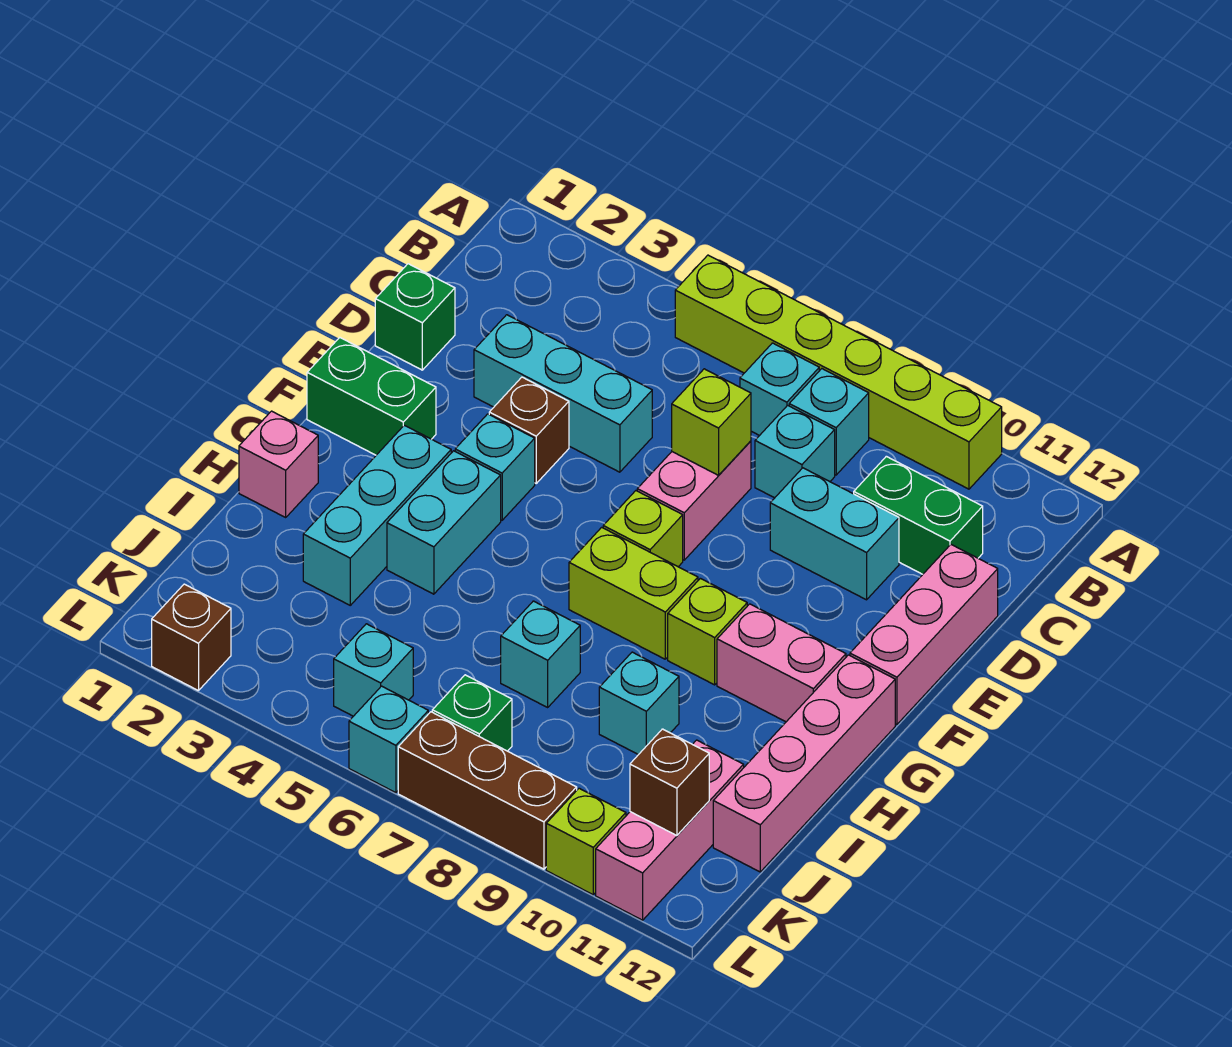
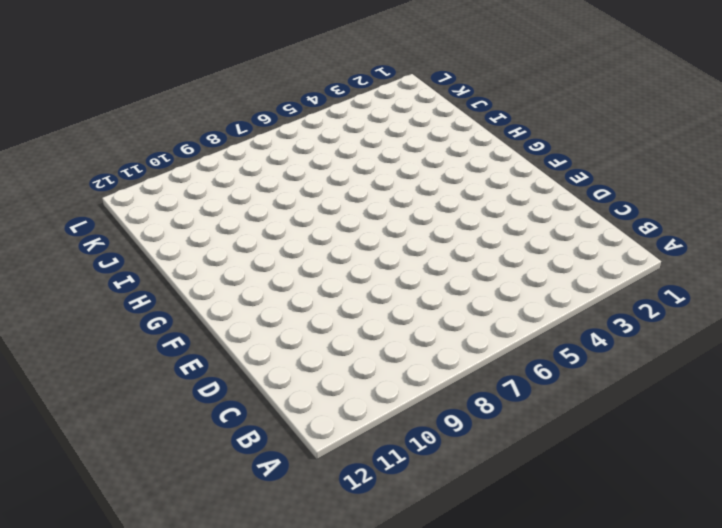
none -> lime brick A5:A10 level 1
none -> cyan brick B7 level 1
none -> cyan brick B8 level 1
none -> cyan brick C8 level 1

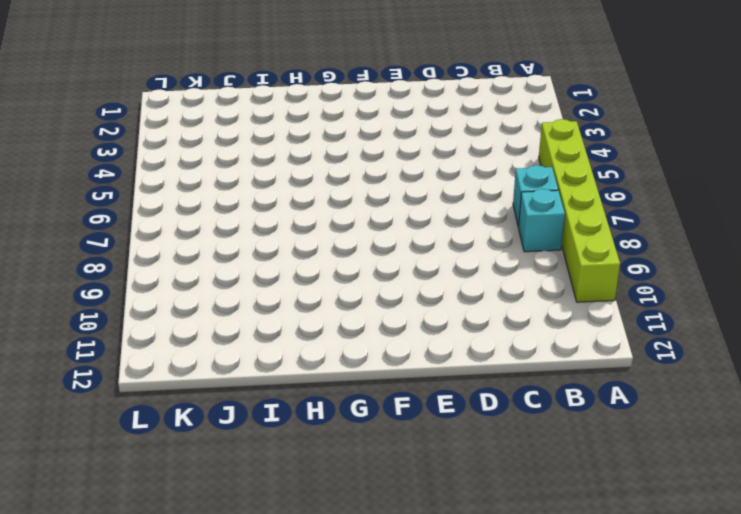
none -> cyan brick C8 level 1
none -> green brick C10:C11 level 1
none -> green brick D1 level 1
none -> cyan brick D3:D5 level 1

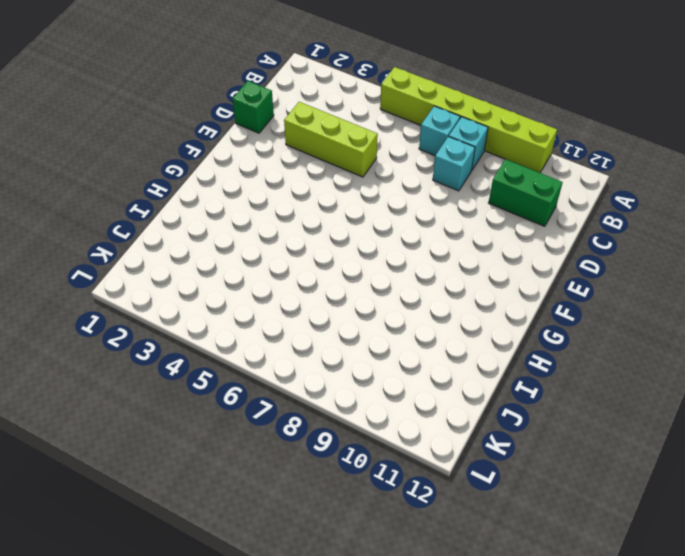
lime brick D3:D5 level 1 -> cyan brick D3:D5 level 1
none -> pink brick D7:E7 level 1
none -> cyan brick D9:D10 level 1
none -> pink brick D12:F12 level 1
none -> brown brick E4 level 1

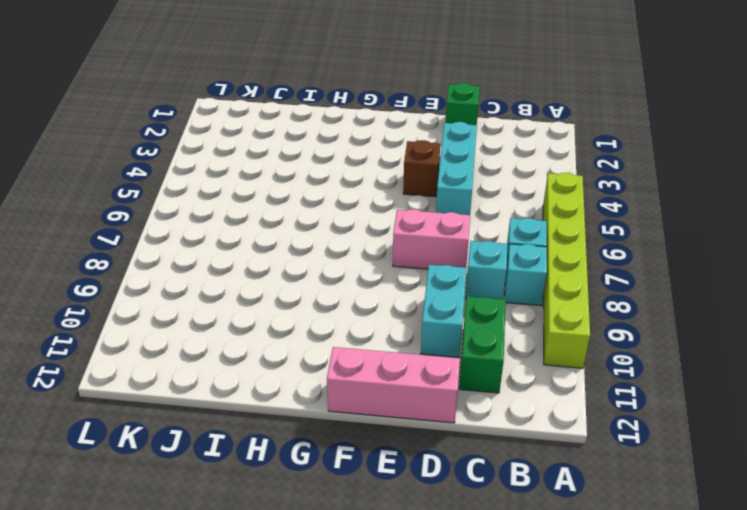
none -> green brick F1:F2 level 1
none -> cyan brick F4 level 1
none -> lime brick F7 level 1
none -> cyan brick G3:I3 level 1

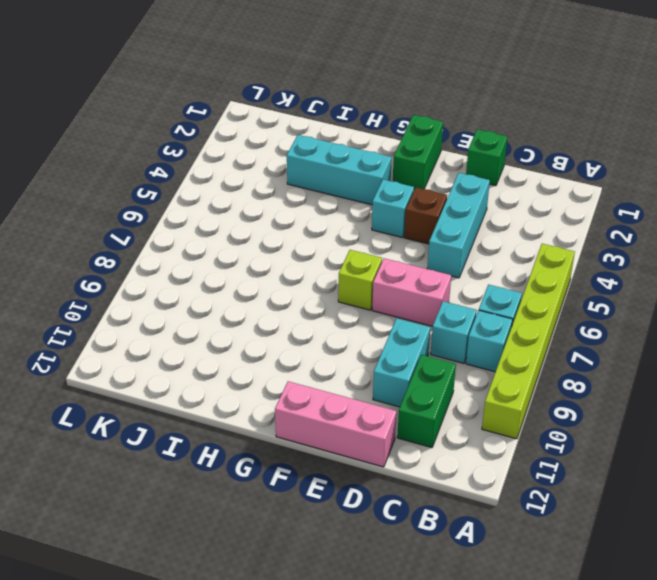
none -> cyan brick G4:H4 level 1
none -> lime brick G7:G8 level 1
none -> lime brick G9 level 1
none -> pink brick G10:G11 level 1

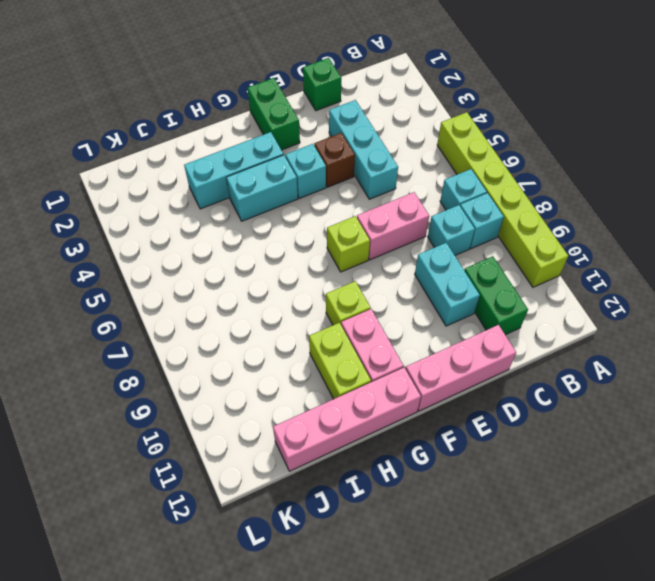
lime brick H10:H11 level 1 -> lime brick G7:G8 level 1
none -> pink brick H1 level 1
none -> cyan brick I7 level 1
none -> cyan brick I9 level 1
none -> pink brick J11:L11 level 1

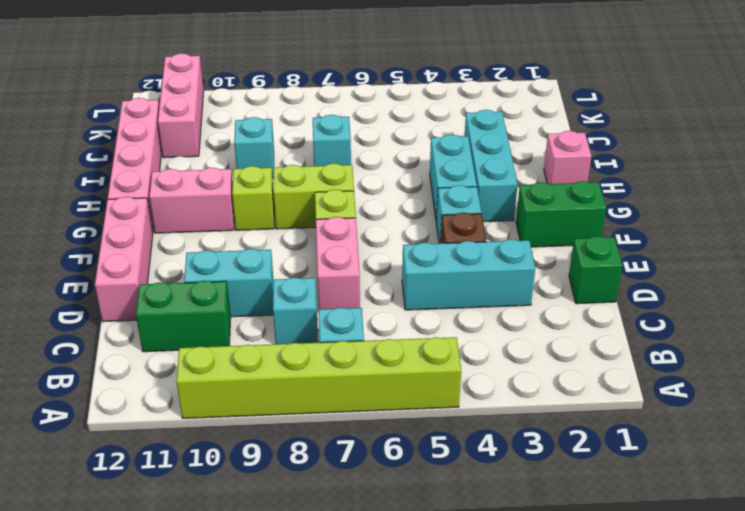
none -> cyan brick B8 level 1
none -> cyan brick K5 level 1
none -> green brick K7 level 1
none -> brown brick L2 level 1

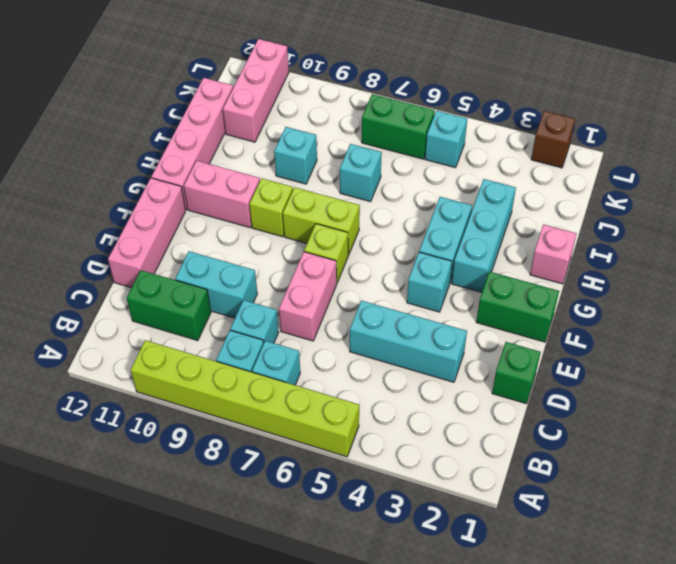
green brick K6:K7 level 1 -> green brick K7 level 1
none -> brown brick E4 level 1
none -> cyan brick L6 level 1
none -> brown brick L7:L9 level 1
none -> lime brick L10 level 1

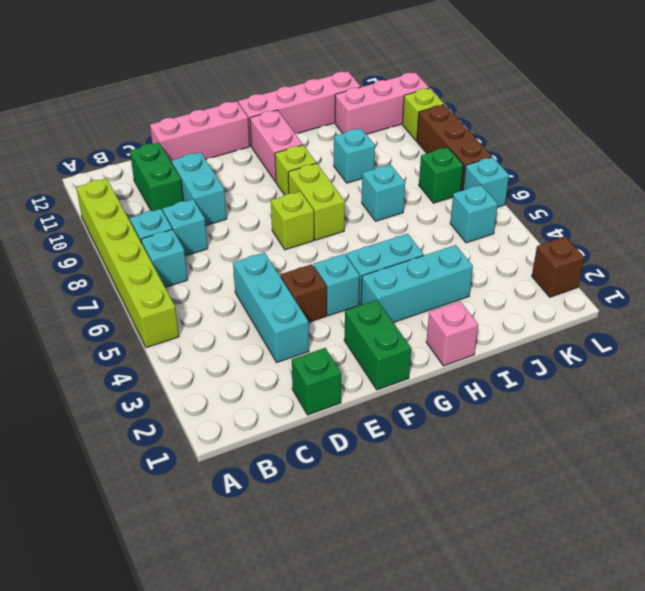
none -> pink brick D7:E7 level 1
none -> lime brick D7 level 2
none -> brown brick K11 level 2

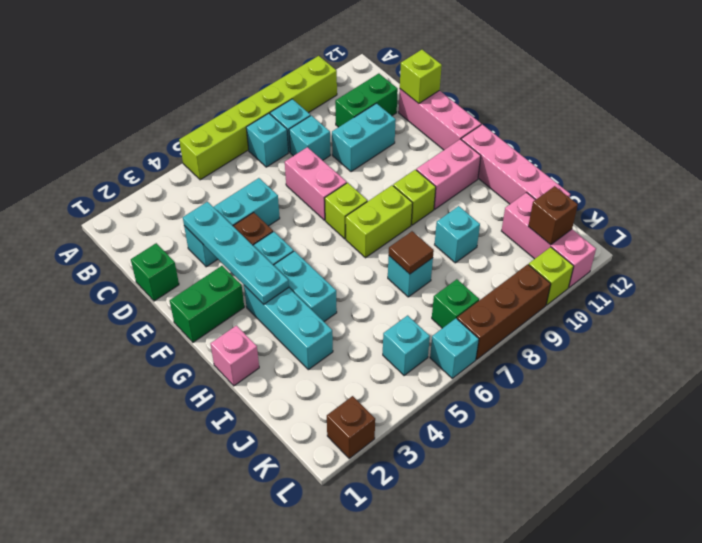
cyan plate D3:G3 level 2 -> none
lime brick D12 level 2 -> lime brick D7 level 2
brown tile I7 level 2 -> none

